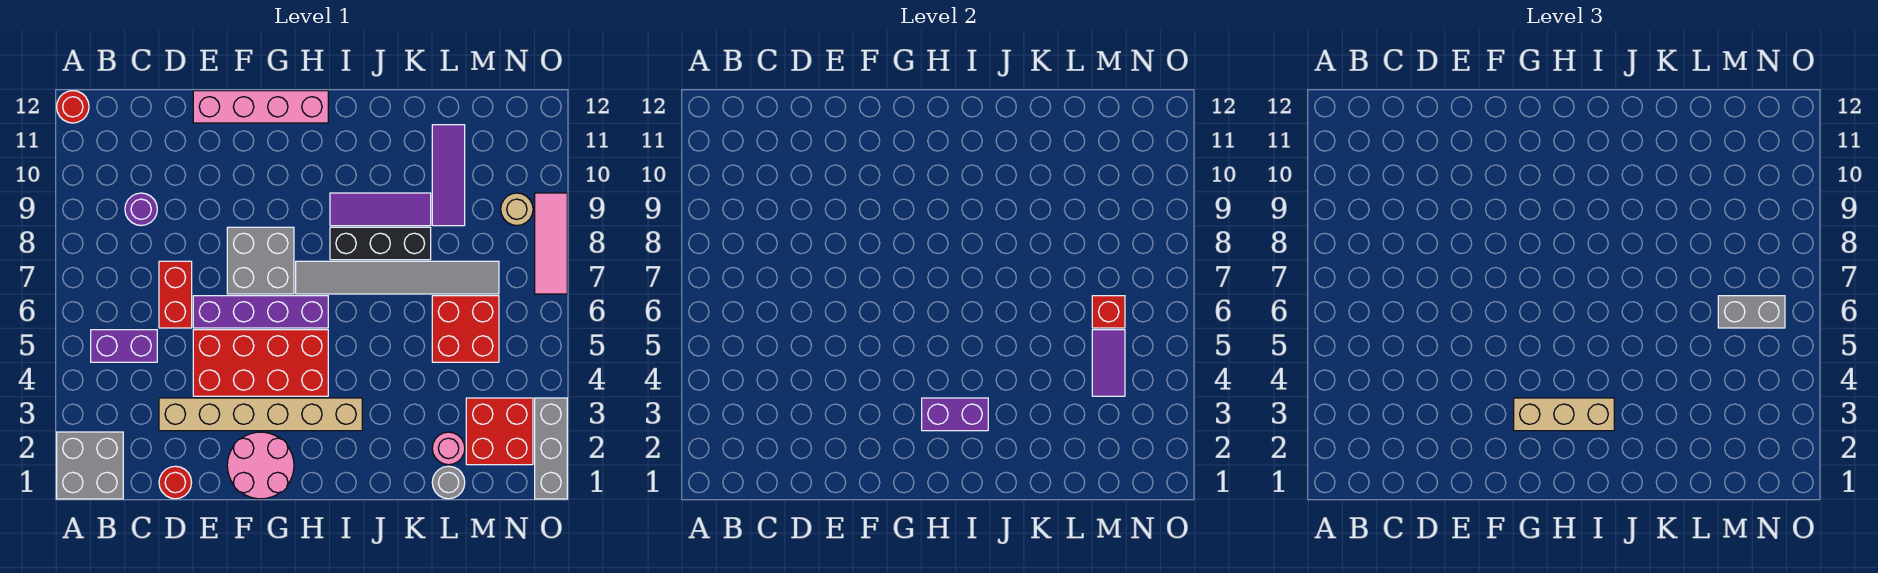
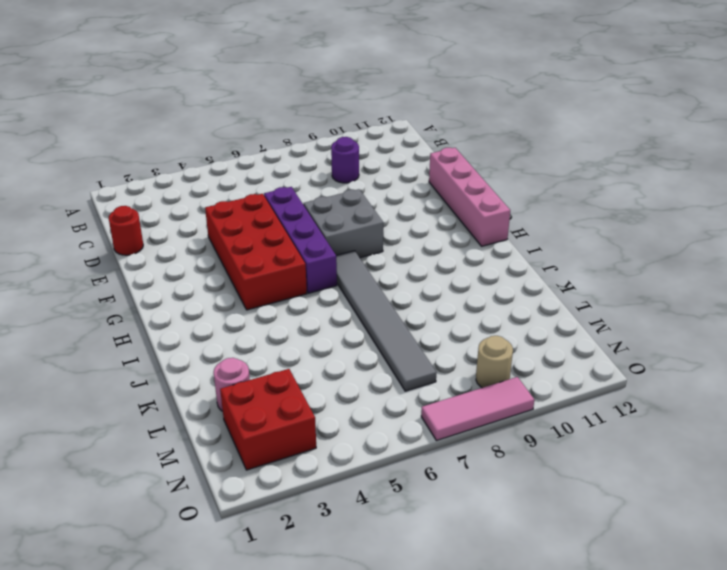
none -> grey brick A1:B2 level 1
none -> red round brick A12 level 1
none -> purple brick B5:C5 level 1

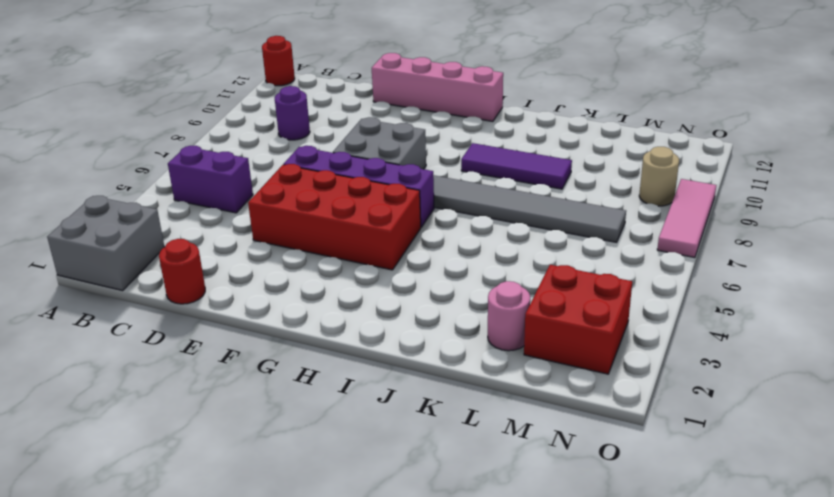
none -> tan brick D3:I3 level 1
none -> red brick D6:D7 level 1
none -> pink round brick F1:G2 level 1

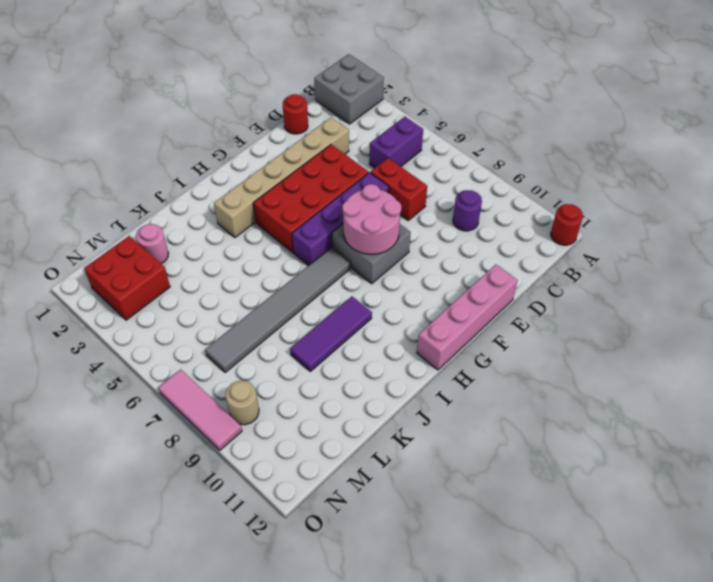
pink round brick F7:G8 level 2 -> pink round brick F1:G2 level 1
none -> black brick I8:K8 level 1
none -> grey round brick L1 level 1
none -> red brick L5:M6 level 1

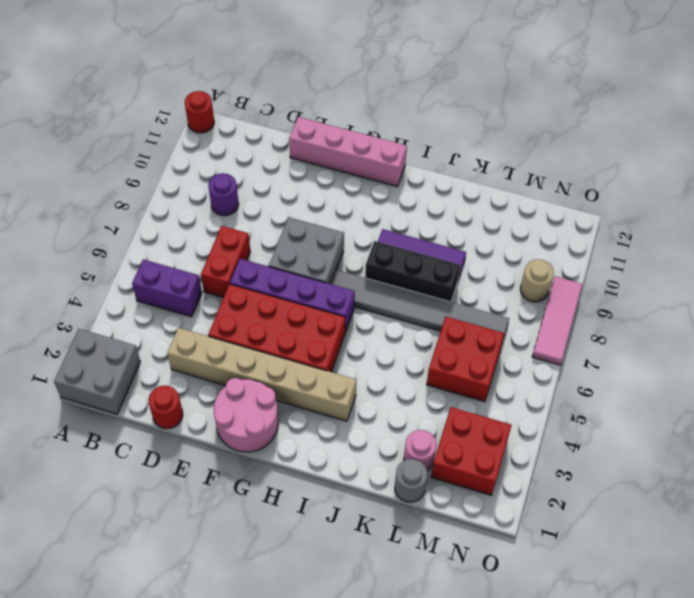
none -> purple tile L9:L11 level 1
none -> grey brick O1:O3 level 1
none -> purple brick H3:I3 level 2

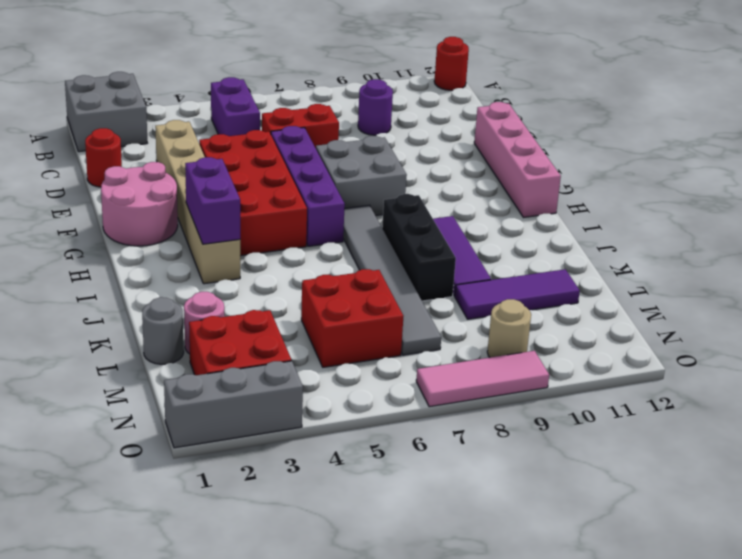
none -> purple tile M4:M5 level 2
none -> red brick M6 level 2
none -> tan brick G3:I3 level 3

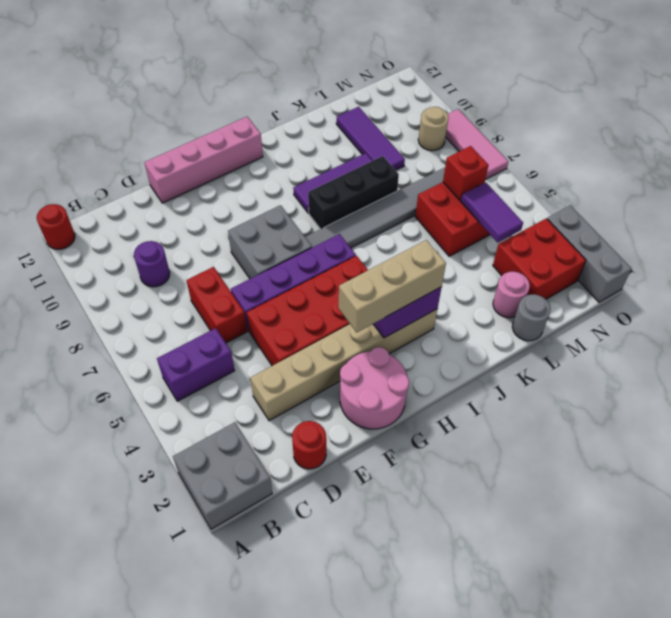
none -> grey brick M6:N6 level 3

